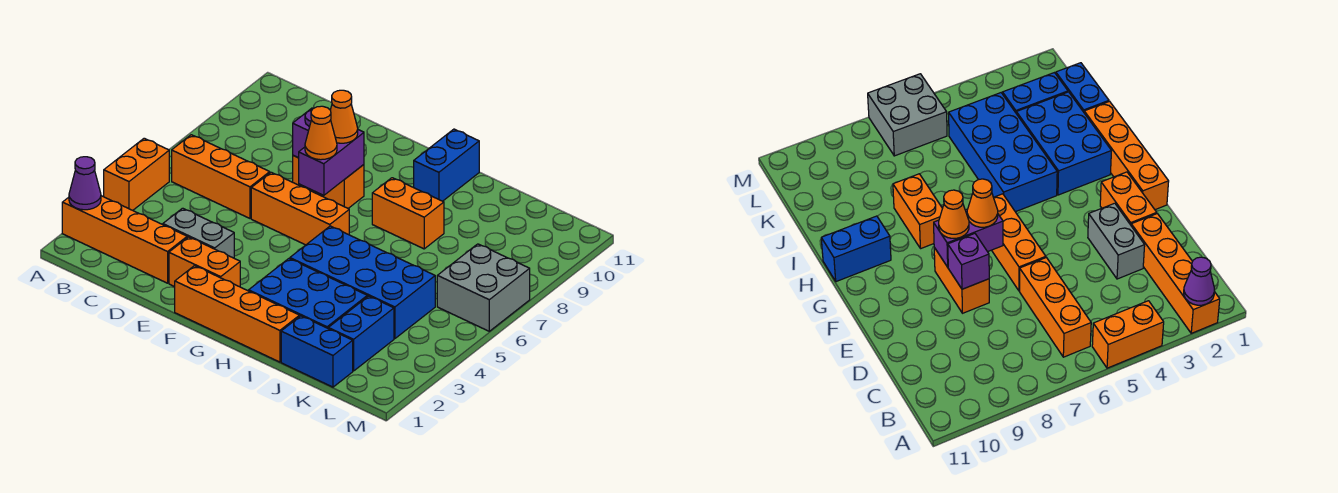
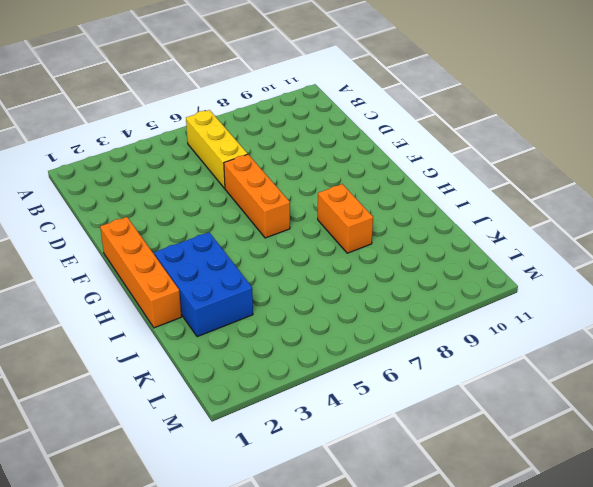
yellow brick B6:D6 level 1 -> orange brick B6:D6 level 1
none -> orange brick A2:D2 level 1
none -> orange brick A4:A5 level 1
none -> grey brick D3:E3 level 1

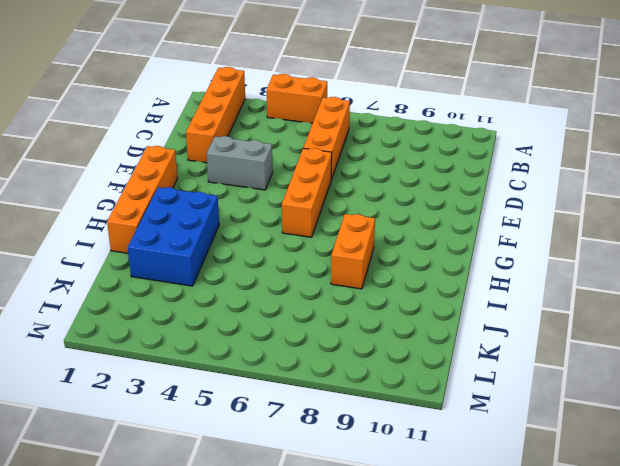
grey brick E3:E4 level 1 -> grey brick D3:E3 level 1
none -> orange brick E2:F2 level 1
none -> orange brick E8:F8 level 1
none -> blue brick H4:K5 level 1

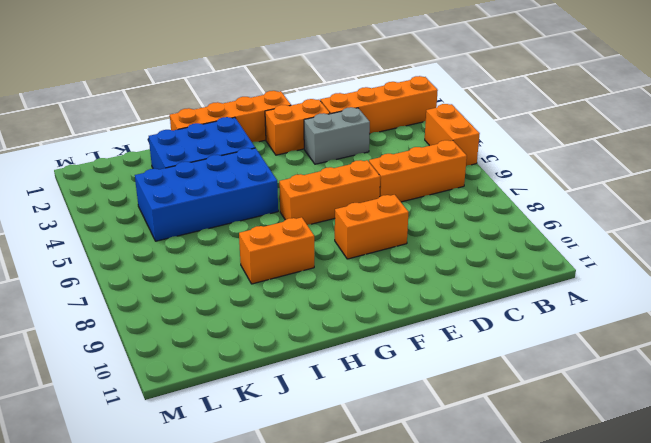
none -> blue brick H10:H11 level 1
none -> blue brick J1:K1 level 1
none -> blue brick K2:K3 level 1

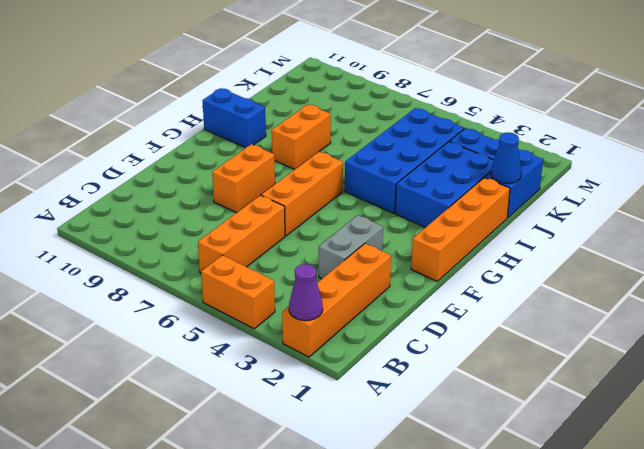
blue cone J1 level 2 -> none
none -> orange brick E2:F2 level 1
none -> grey brick L6:M7 level 1
none -> purple brick E8 level 2

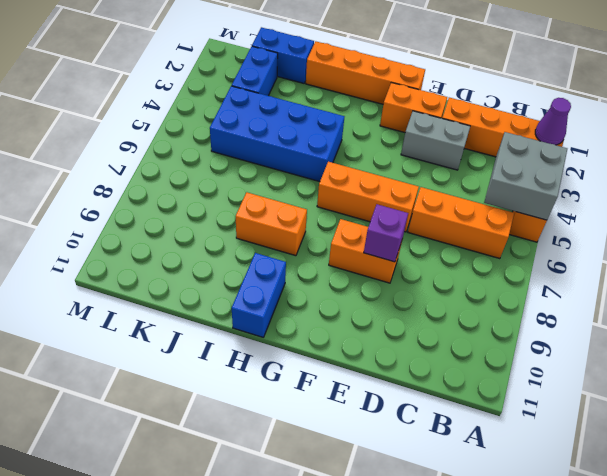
grey brick A4:B5 level 2 -> grey brick L6:M7 level 1
none -> blue brick H2:J3 level 1
none -> purple brick F7:F8 level 2
none -> orange cone F7 level 3

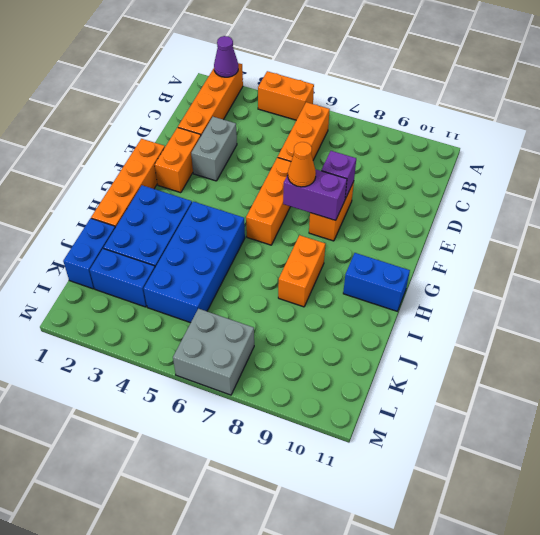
none -> orange cone F8 level 3

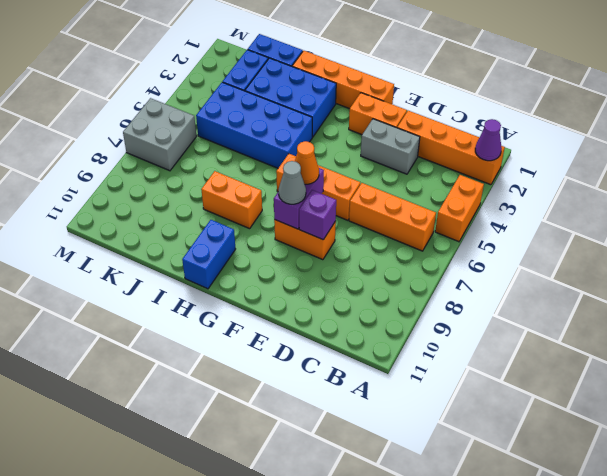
grey cone F8 level 3 -> orange cone F8 level 3

